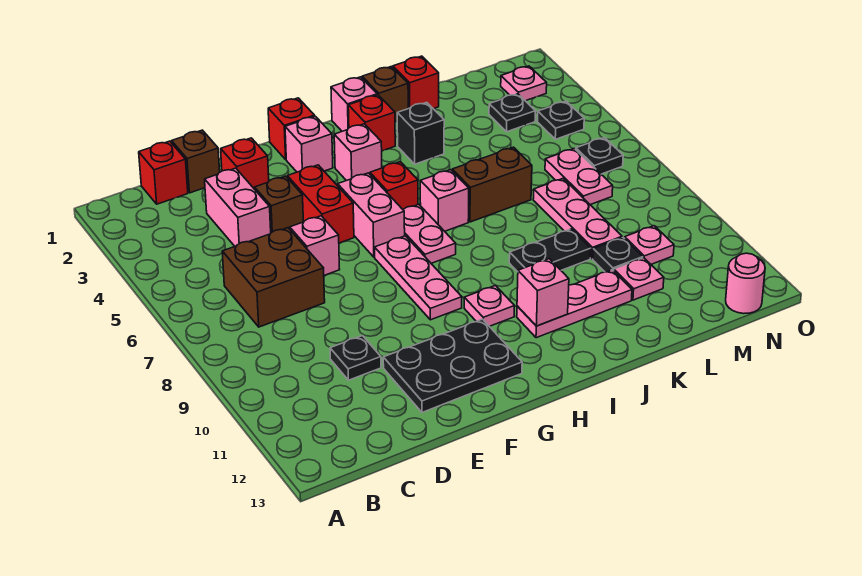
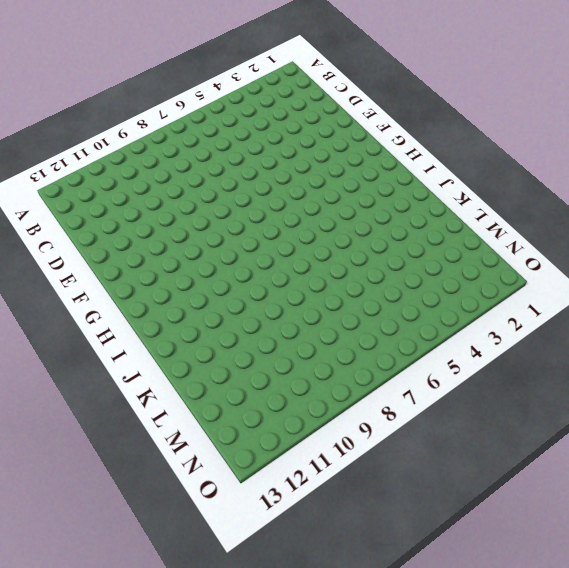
none -> red brick C1 level 1
none -> brown brick C6:D7 level 1
none -> brown brick D1 level 1
none -> pink brick D3:D4 level 1

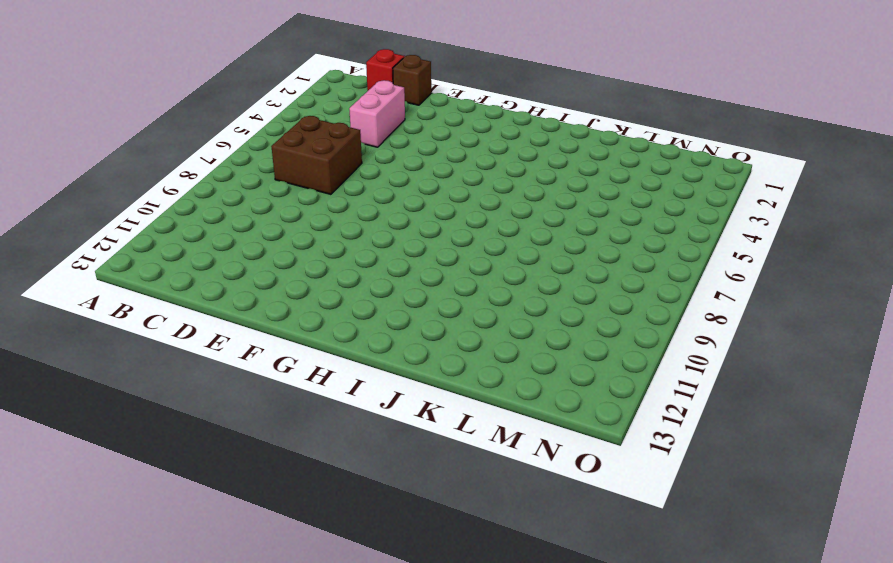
none -> black plate D10 level 1
none -> red brick E2 level 1
none -> brown brick E4 level 1
none -> pink brick E6 level 1

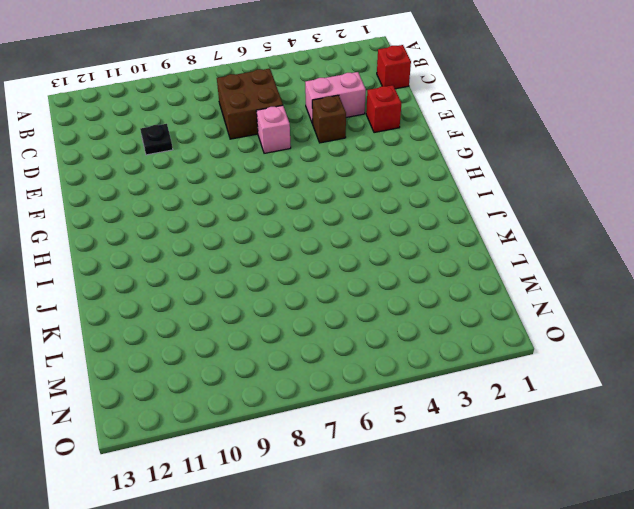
none -> brown brick D1 level 1
none -> black plate E11:G12 level 1
none -> red brick F4:F5 level 1
none -> red brick G1 level 1

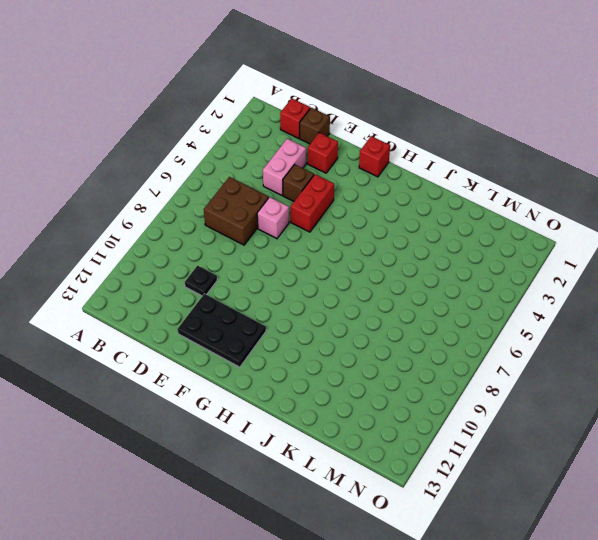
none -> pink brick G2 level 1
none -> pink brick G5:G6 level 1
none -> pink plate G7:G9 level 1
none -> pink brick H3 level 1

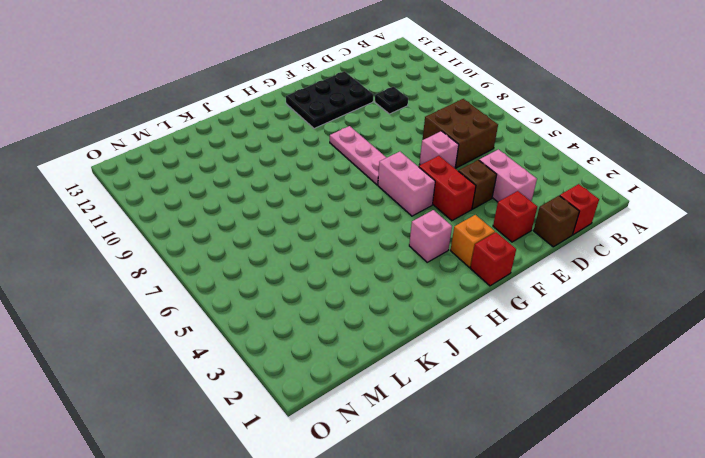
orange brick G2 level 1 -> pink brick G2 level 1
none -> red brick H5 level 1
none -> pink plate H6:H7 level 1
none -> pink plate H10 level 1
none -> pink brick I1 level 1

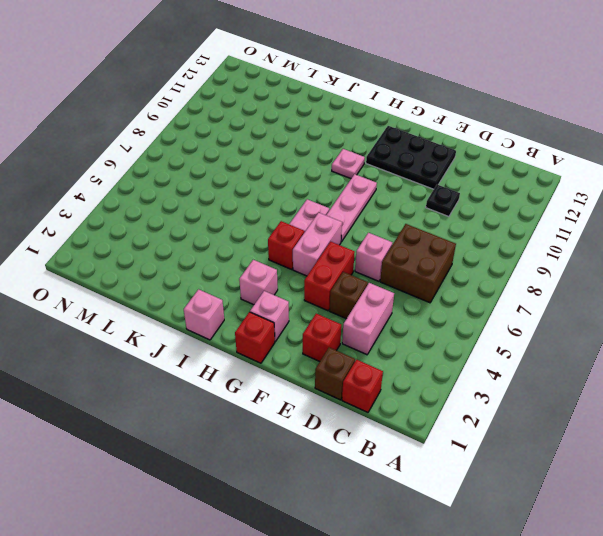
none -> red brick I2 level 1
none -> pink brick I6 level 1
none -> pink plate I11:K11 level 1
none -> brown brick J1 level 1

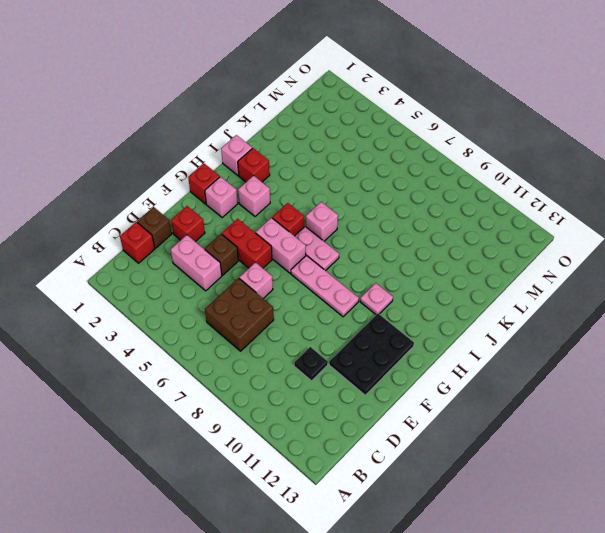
none -> pink plate I11:K11 level 1
none -> brown brick J1 level 1
none -> black brick J3 level 1
none -> brown brick J6:K6 level 1

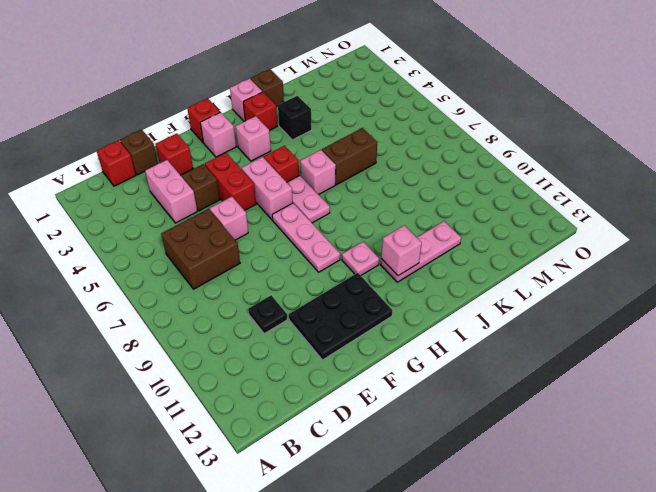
none -> black plate J9:K9 level 1
none -> red brick K1 level 1
none -> pink plate L7:L9 level 1
none -> black plate L10 level 1

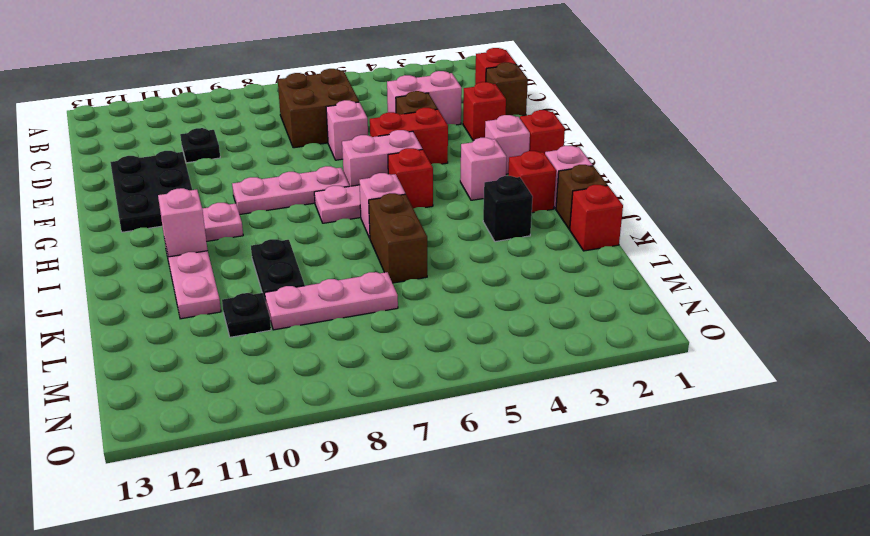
none -> pink plate L11 level 1
none -> black plate M3 level 1
none -> pink plate M6:M7 level 1
none -> pink plate M10 level 1

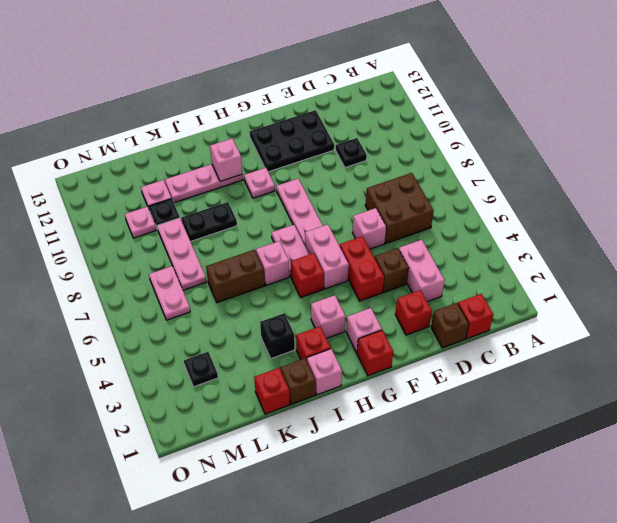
none -> pink plate N2 level 1
none -> black plate N4 level 1
none -> black plate N6 level 1
none -> pink round brick N13 level 1

